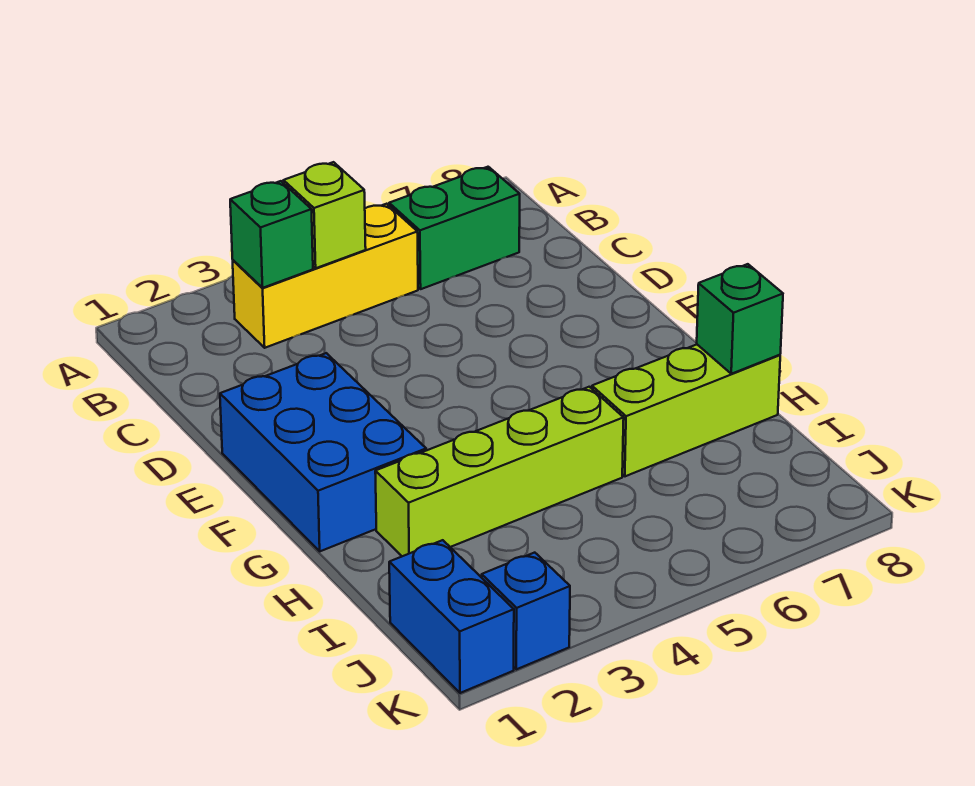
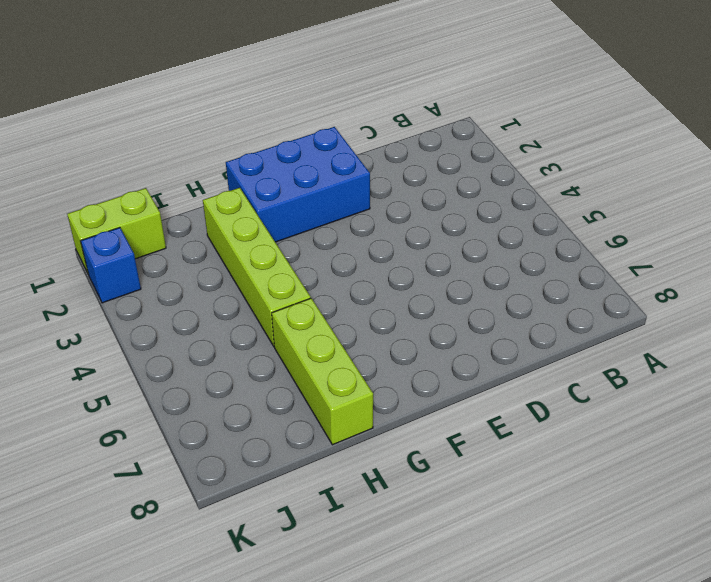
lime brick J1:K1 level 1 -> blue brick J1:K1 level 1
none -> yellow brick B3:B5 level 1
none -> green brick B6:B7 level 1

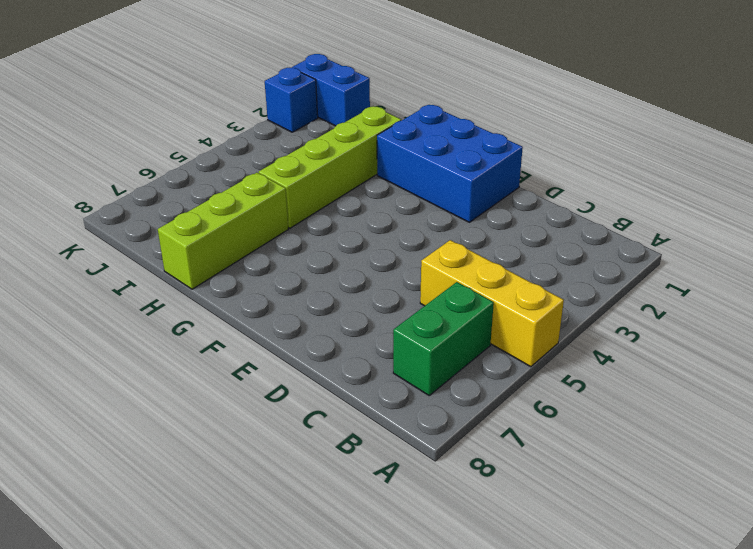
yellow brick A5:C5 level 1 -> yellow brick B3:B5 level 1
none -> green brick B3 level 2
none -> lime brick B4 level 2

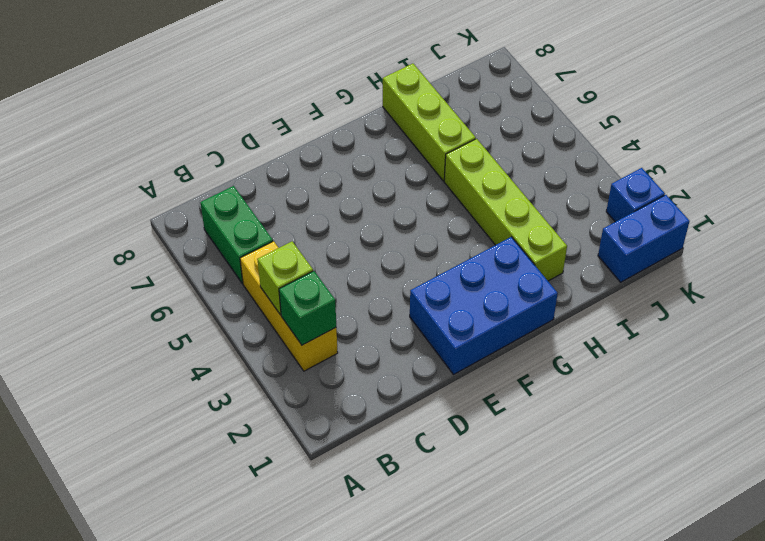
none -> green brick H8 level 2

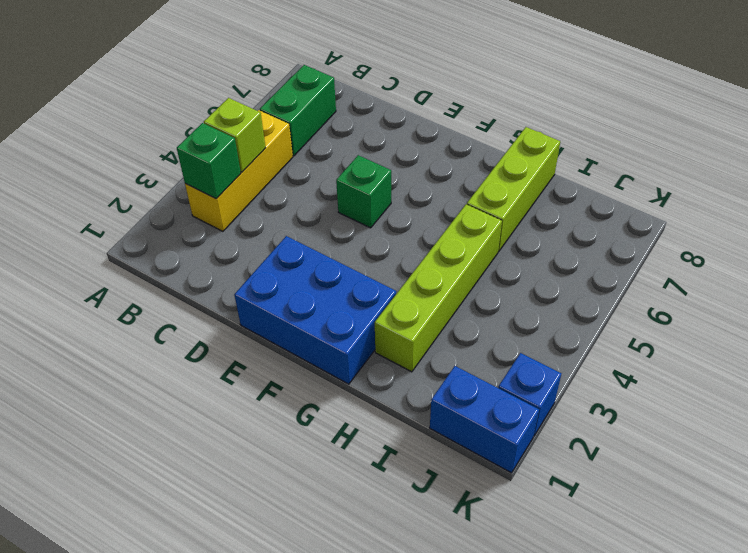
green brick E5 level 1 -> green brick H8 level 2

